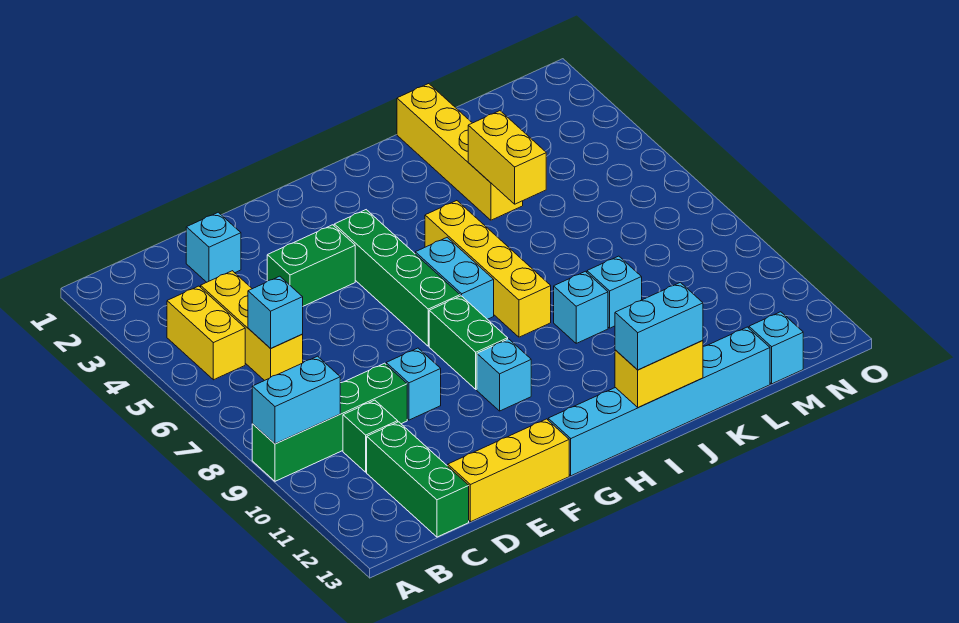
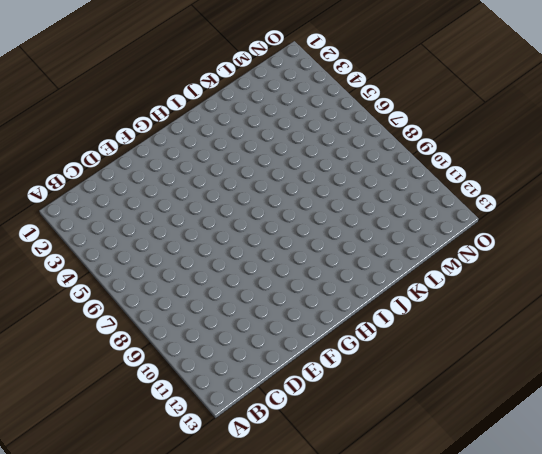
none -> green brick A9:D9 level 1
none -> yellow brick B4:B5 level 1
none -> yellow brick C4:C6 level 1

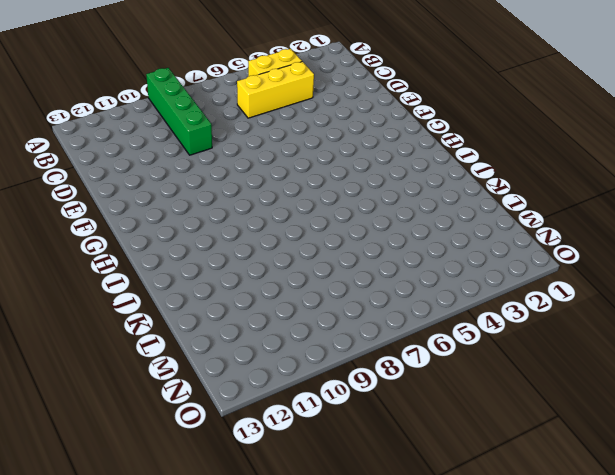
none -> green brick C10 level 1
none -> green brick C11:C13 level 1
none -> cyan brick D2 level 1

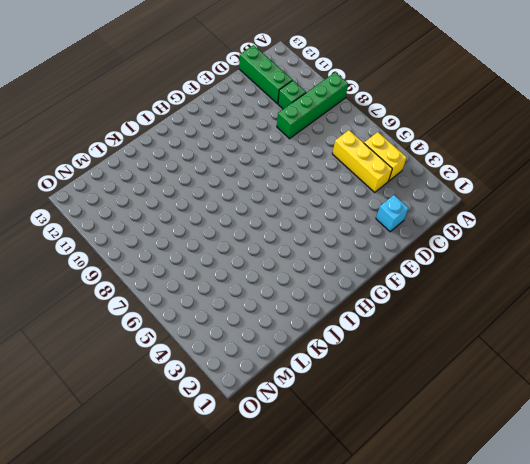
none -> yellow brick D13:F13 level 1
none -> green brick E4:F4 level 1
none -> cyan brick E9 level 1

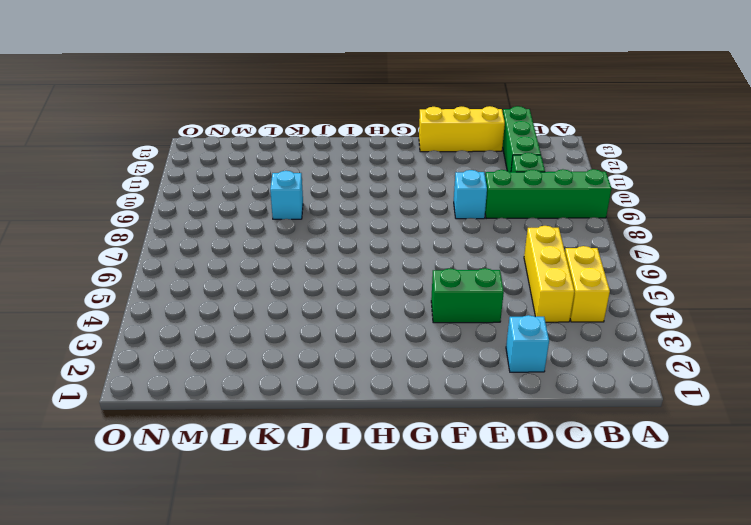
none -> green brick G4:G7 level 1
none -> green brick G8:G9 level 1
none -> cyan brick G10 level 1

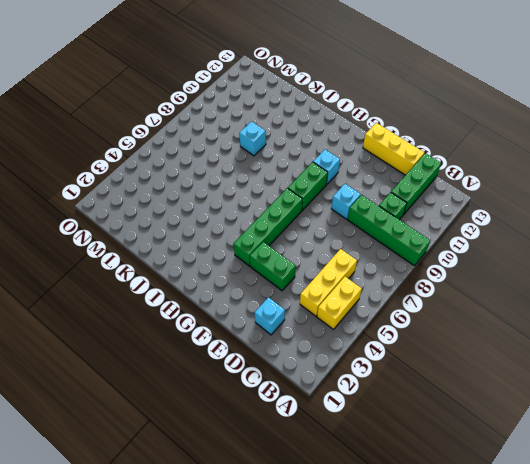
none -> cyan brick G13:L13 level 1
none -> cyan brick H6:H7 level 1
none -> yellow brick I5:I8 level 1

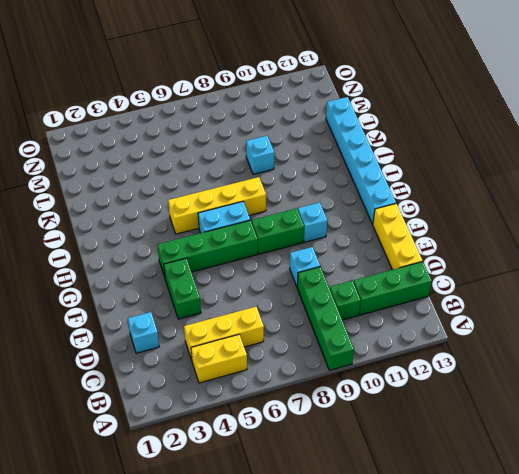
none -> cyan brick J9 level 1
none -> yellow brick K1:K4 level 1
none -> cyan brick M13 level 1

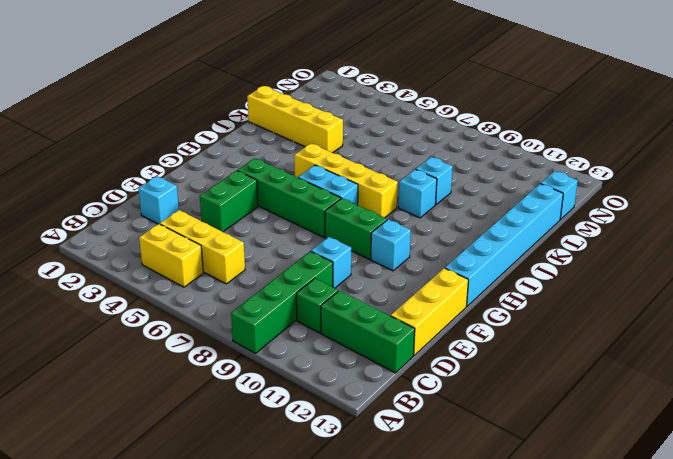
none -> cyan brick A9:B9 level 2
none -> cyan brick C6 level 2
none -> yellow brick I13:J13 level 2

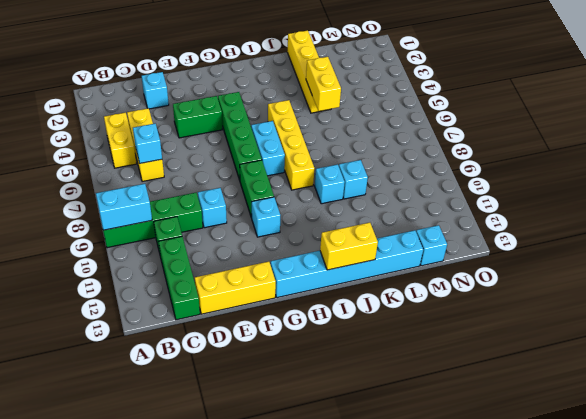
none -> cyan brick I13:J13 level 3

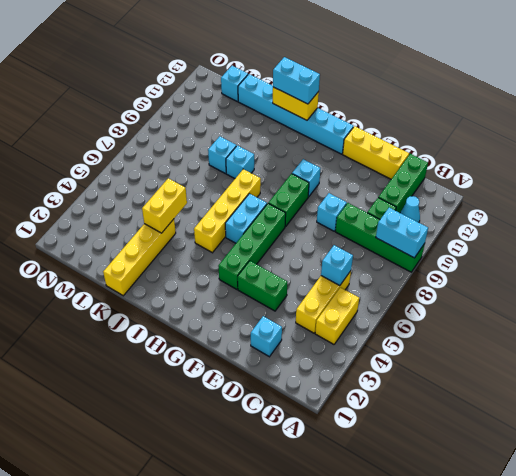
cyan cone B11 level 1 -> none

